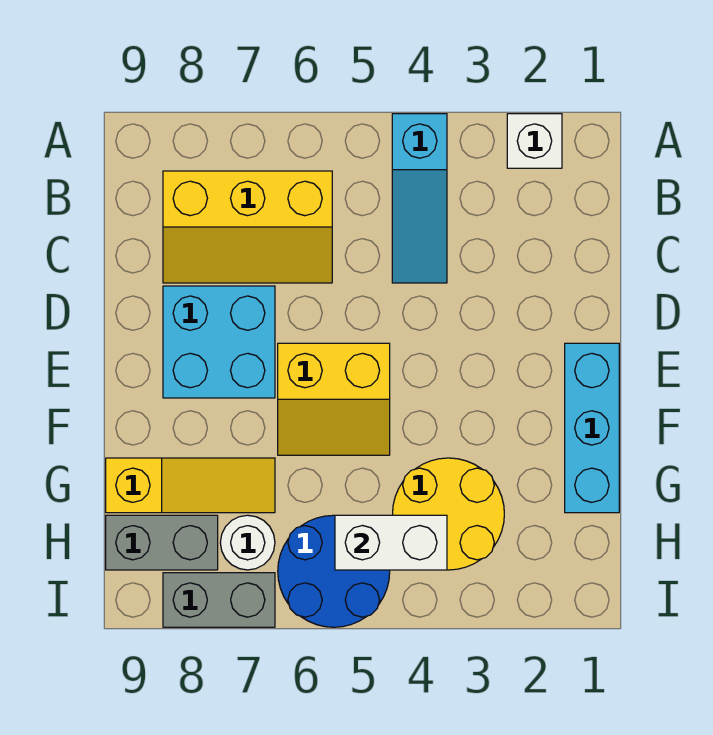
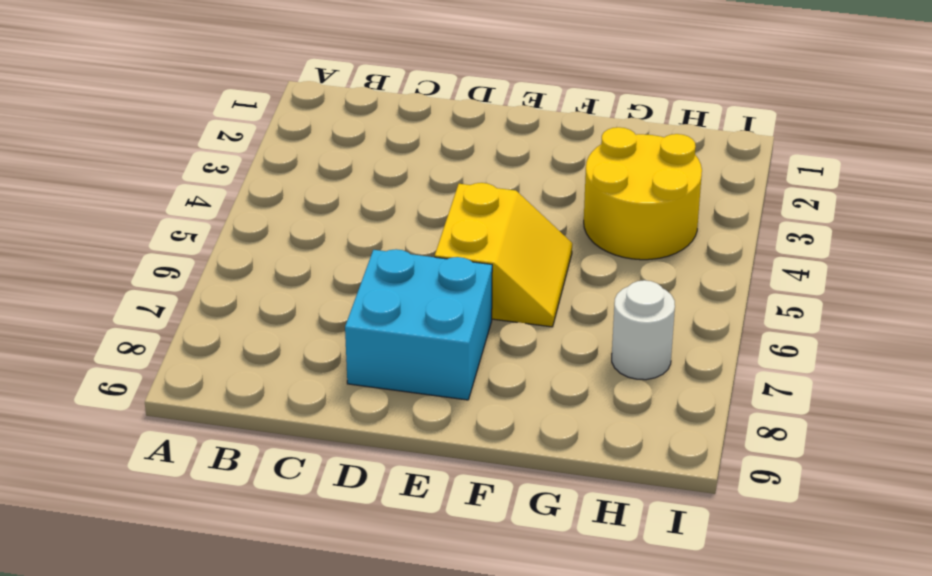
none -> white brick A2 level 1
none -> cyan slope A4:C4 level 1 top A
none -> yellow slope B6:C8 level 1 top B

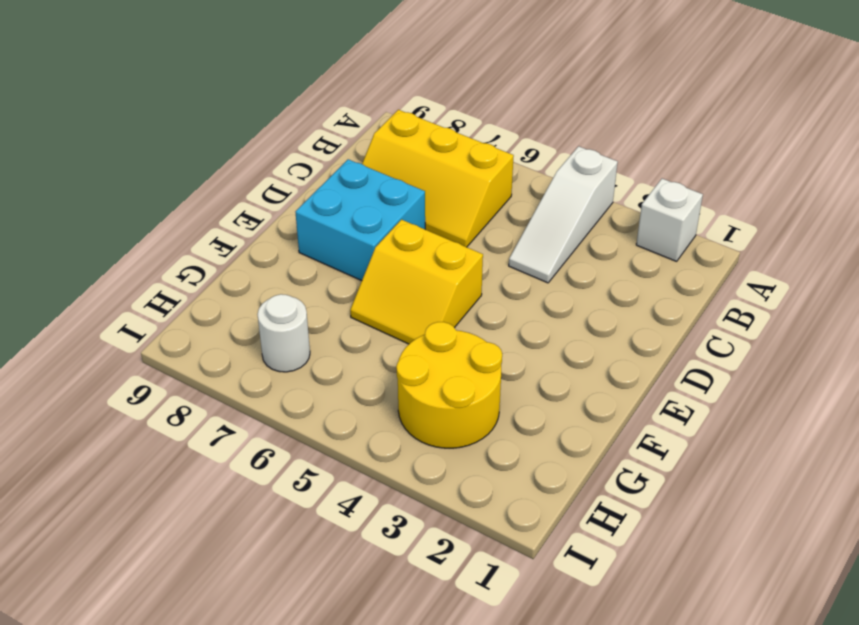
white slope A4:C4 level 1 top A -> cyan slope A4:C4 level 1 top A
none -> cyan brick E1:G1 level 1
none -> yellow slope G7:G9 level 1 top 9
none -> blue round brick H5:I6 level 1

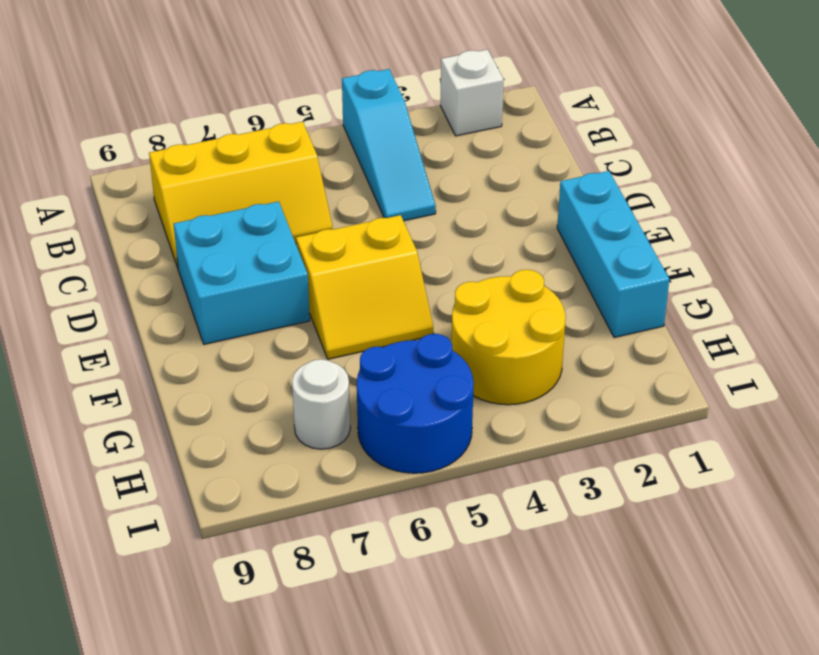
none -> yellow slope G7:G9 level 1 top 9
none -> grey brick H8:H9 level 1
none -> grey brick I7:I8 level 1

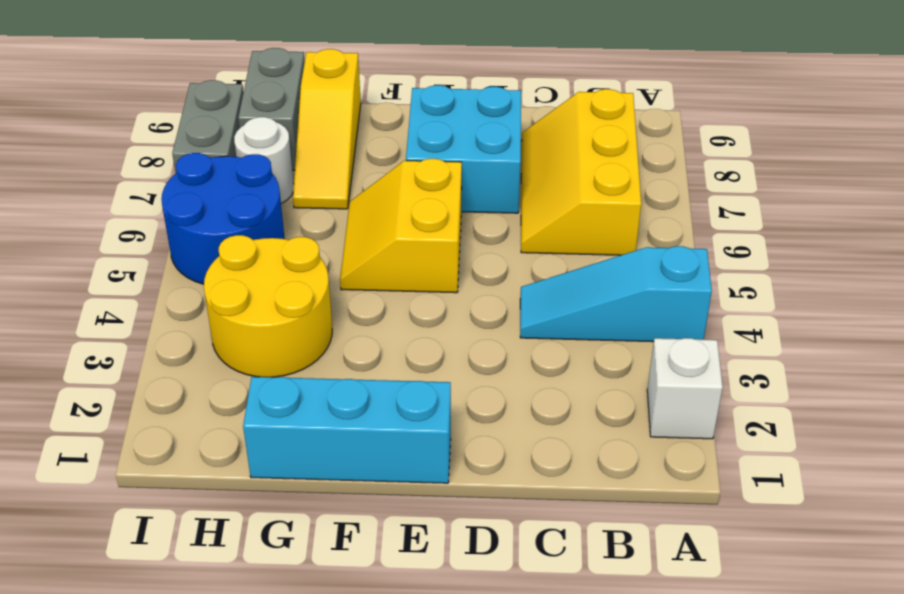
none -> white brick H4:H5 level 2

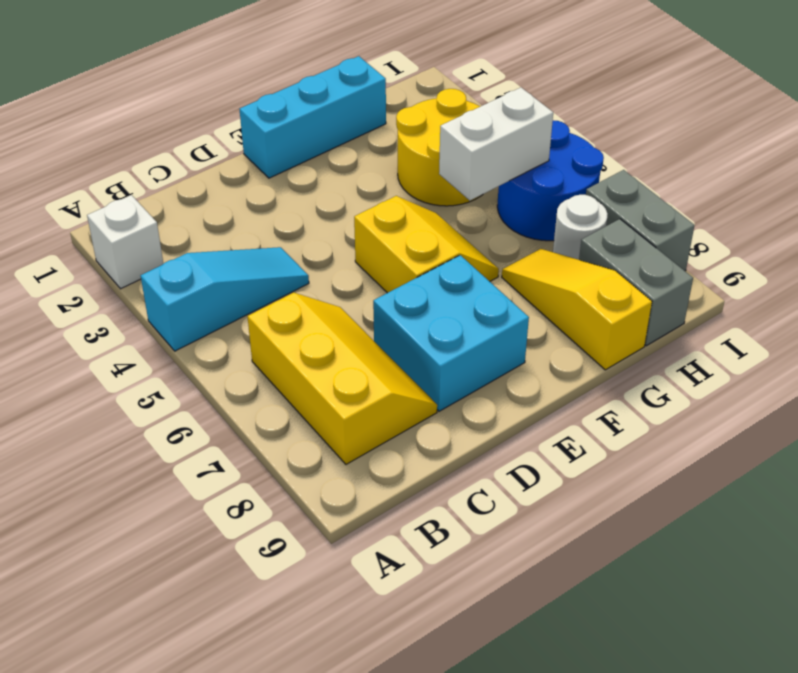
white brick G5:H5 level 2 -> white brick H4:H5 level 2

